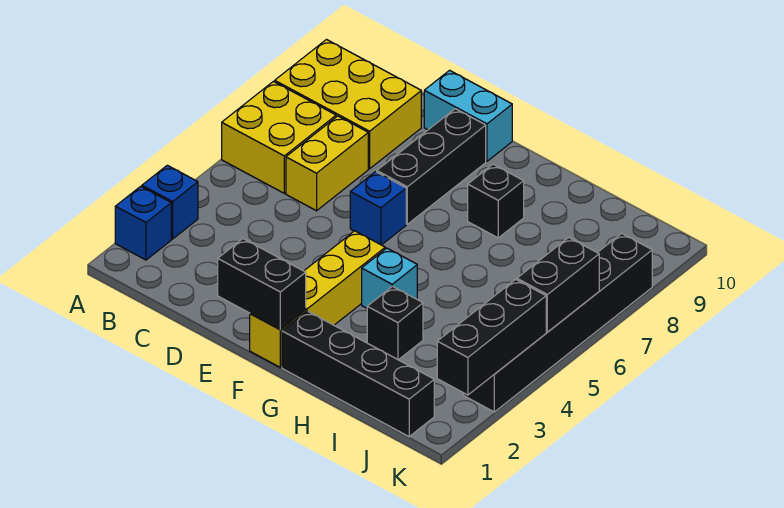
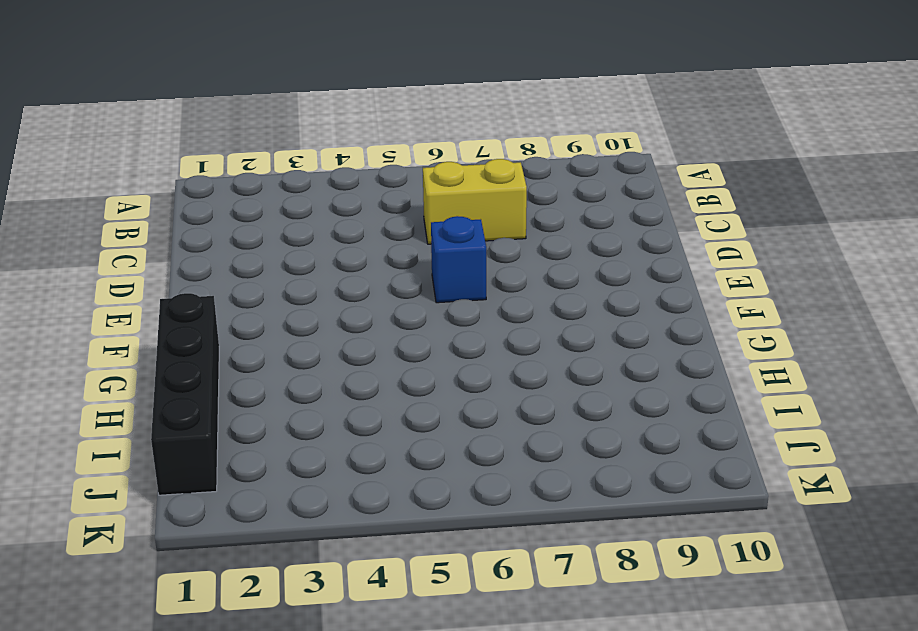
none -> blue brick A2 level 1
none -> blue brick A3 level 1
none -> yellow brick A6:B7 level 1

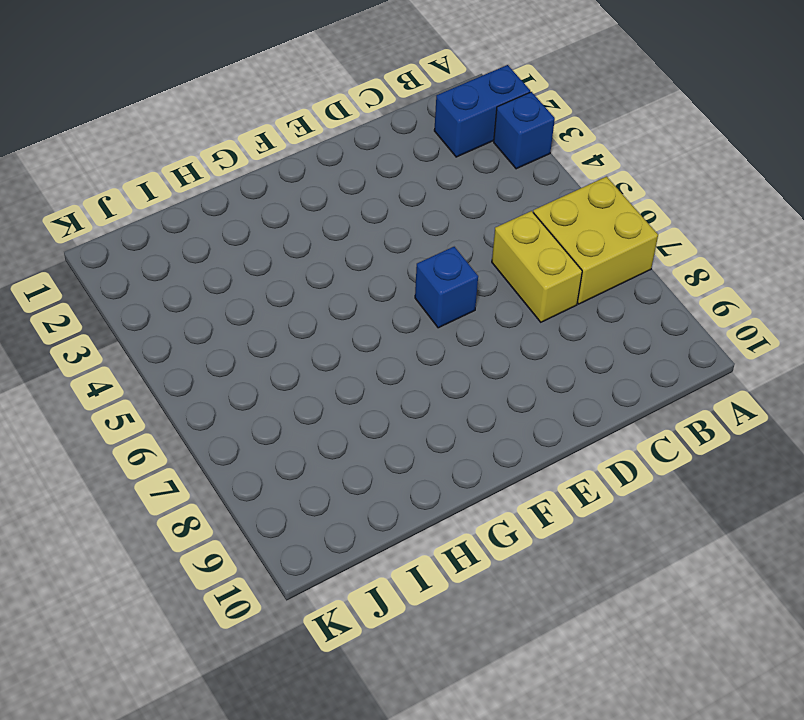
blue brick A2:B2 level 1 -> blue brick A2 level 1
none -> yellow brick A8:C9 level 1
none -> cyan brick D10:E10 level 1
none -> black brick E7:E9 level 1

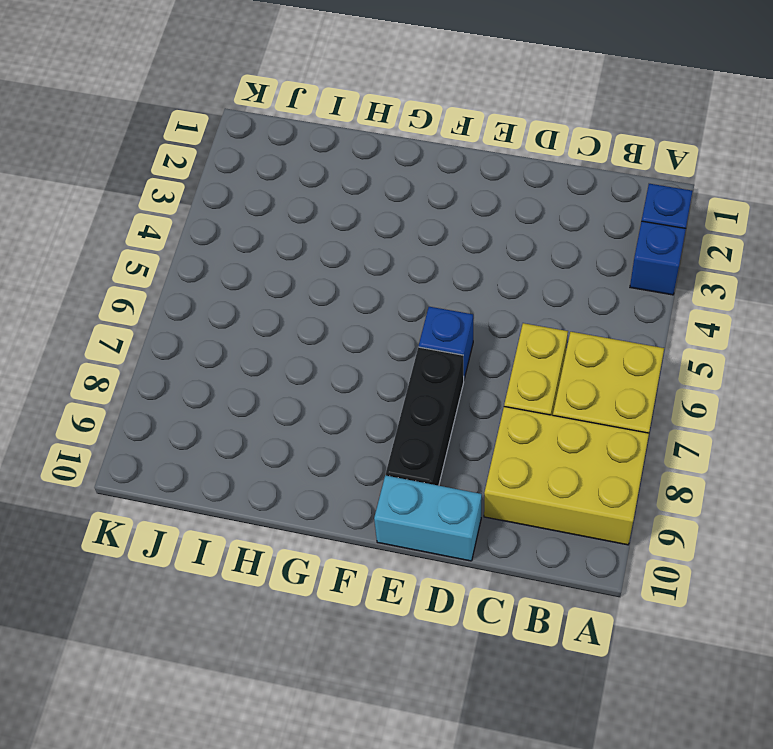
none -> yellow brick F1:F4 level 1
none -> black brick G1:J1 level 1
none -> cyan brick G4 level 1

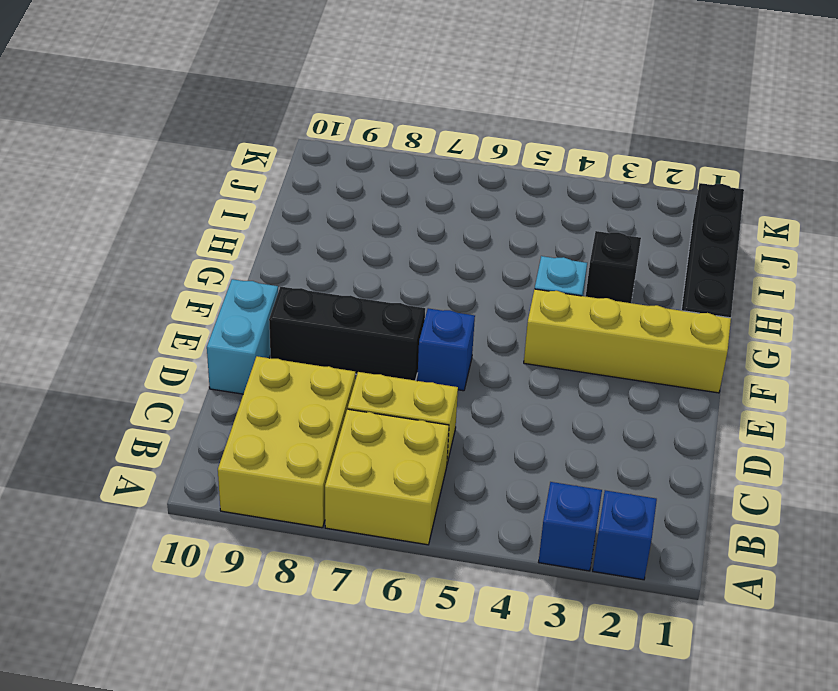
none -> black brick G8 level 1
none -> black brick K3:K8 level 1
none -> black brick E1:F1 level 2

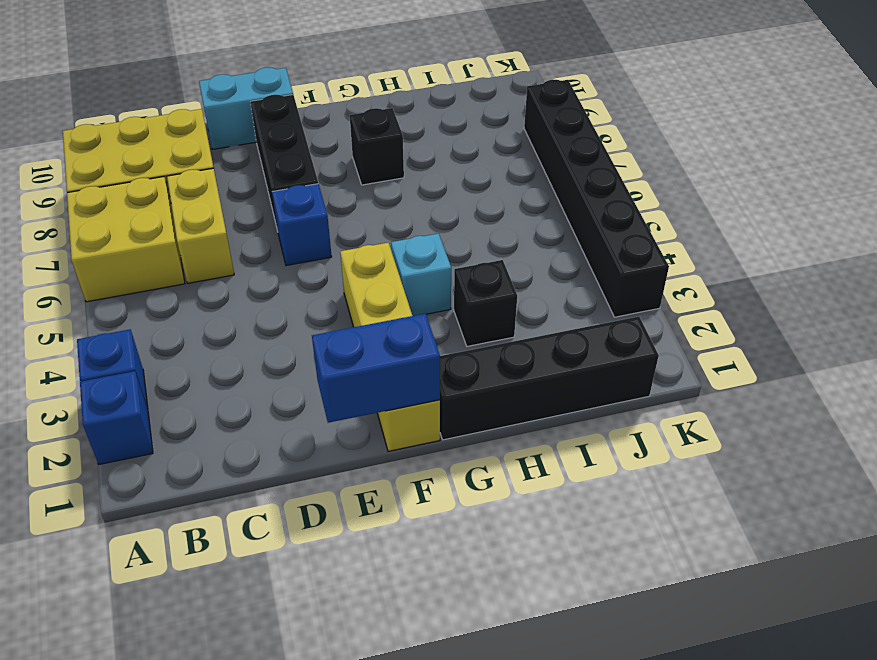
blue brick E1:F1 level 2 -> black brick E1:F1 level 2
none -> black brick K2:K4 level 2
none -> black brick K5:K6 level 2

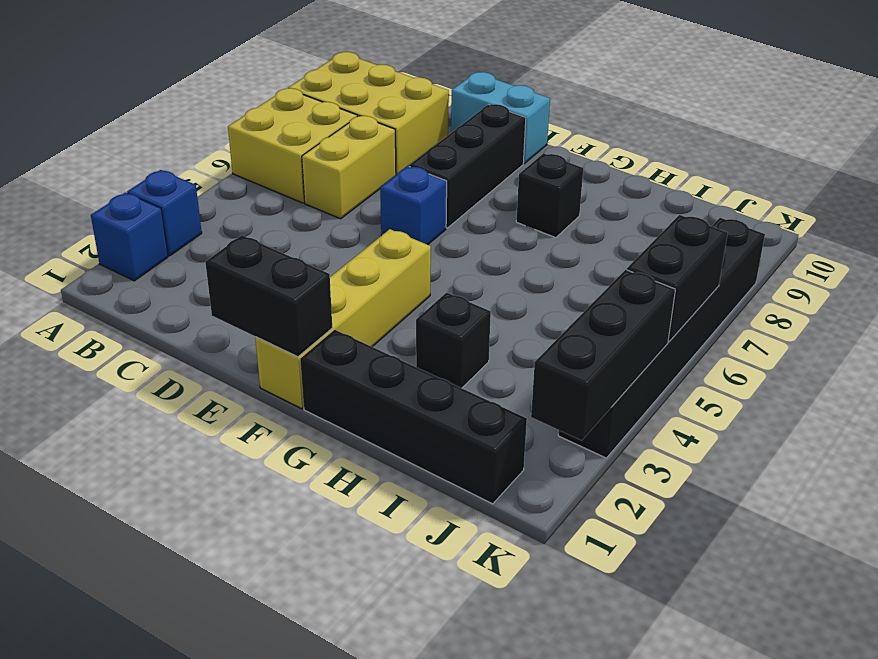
none -> cyan brick G4 level 1

